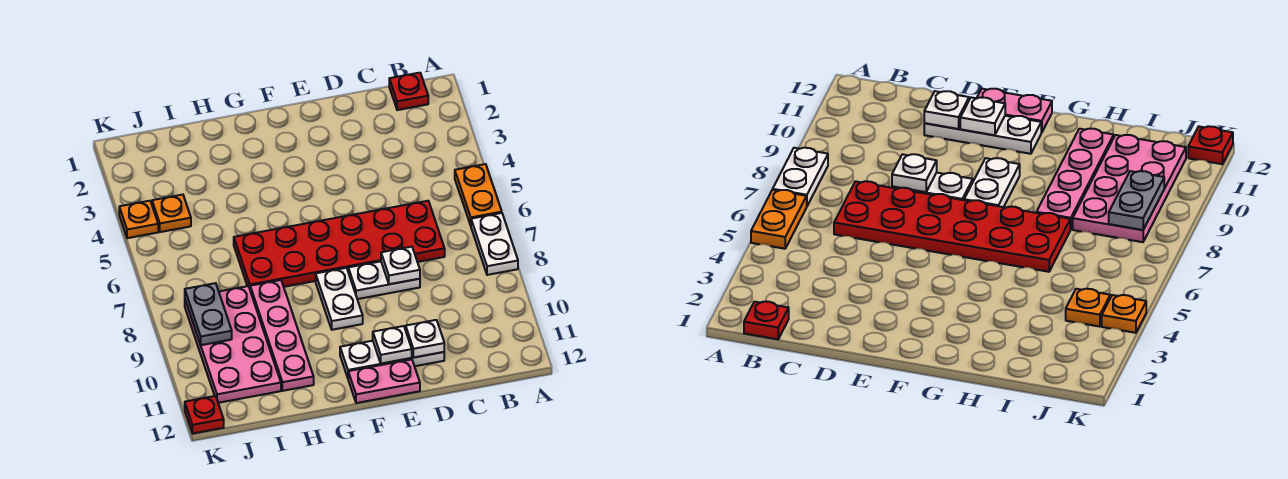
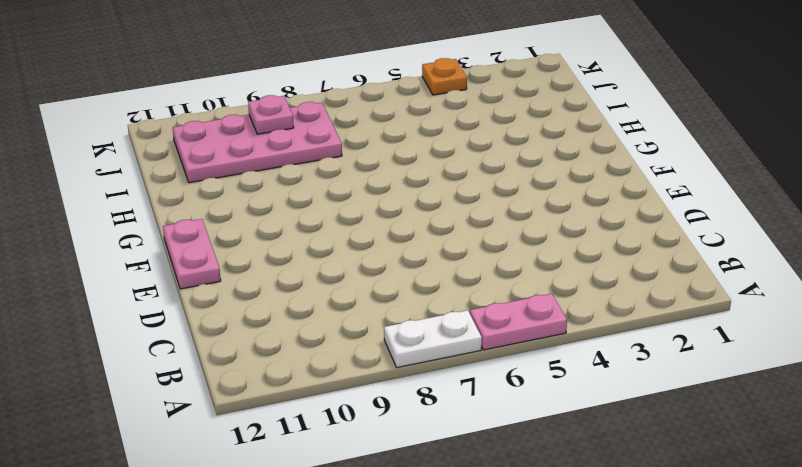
pink plate A5:A6 level 1 -> orange plate A5:A6 level 1
pink plate J9 level 2 -> grey plate J8:J9 level 2
none -> red plate B1 level 1
none -> red plate C6:H7 level 1
none -> white plate D8:E8 level 1

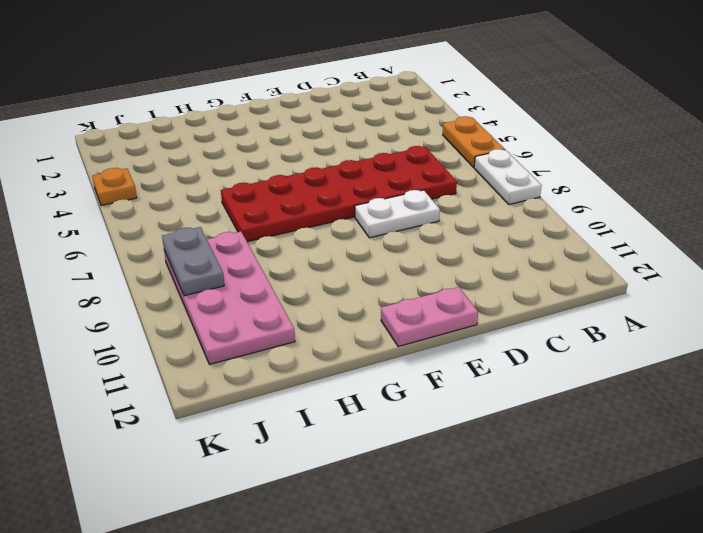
none -> red plate B1 level 1
none -> white plate D11:F11 level 1
none -> white plate F8:F9 level 1

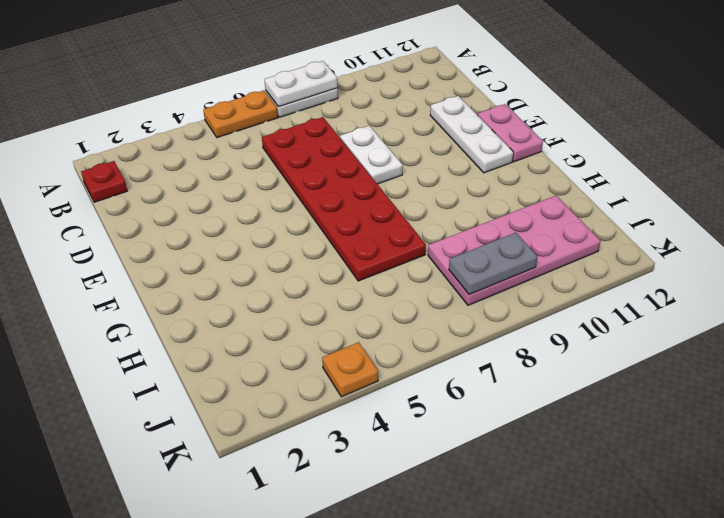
white plate A7:A8 level 2 -> white plate F8:F9 level 1
none -> pink plate H8:H11 level 1
none -> orange plate J4 level 1
none -> red plate K12 level 1

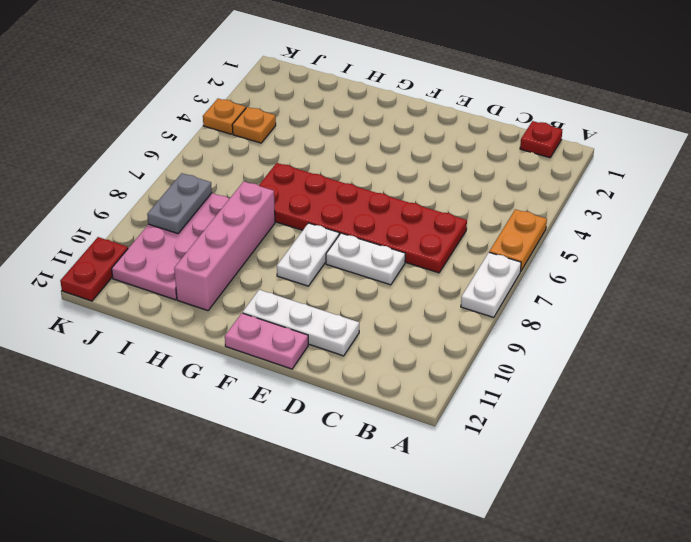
pink brick H8:H11 level 1 -> pink plate H8:H11 level 1
red plate K11:K12 level 1 -> red plate K12 level 1
none -> white plate D8 level 2
none -> white plate D11 level 2
none -> white plate E11 level 2

